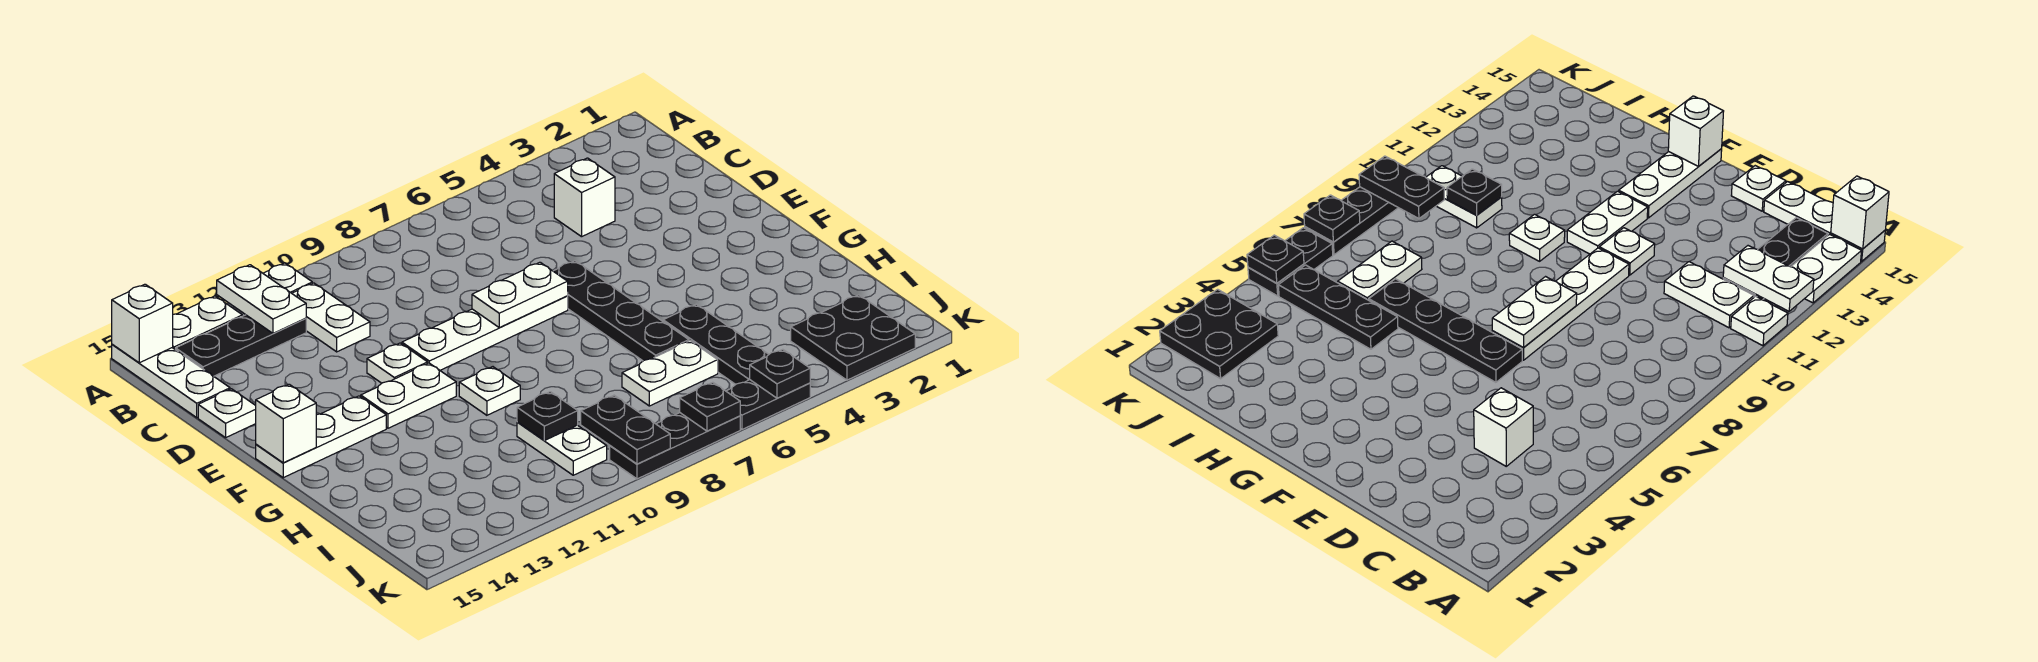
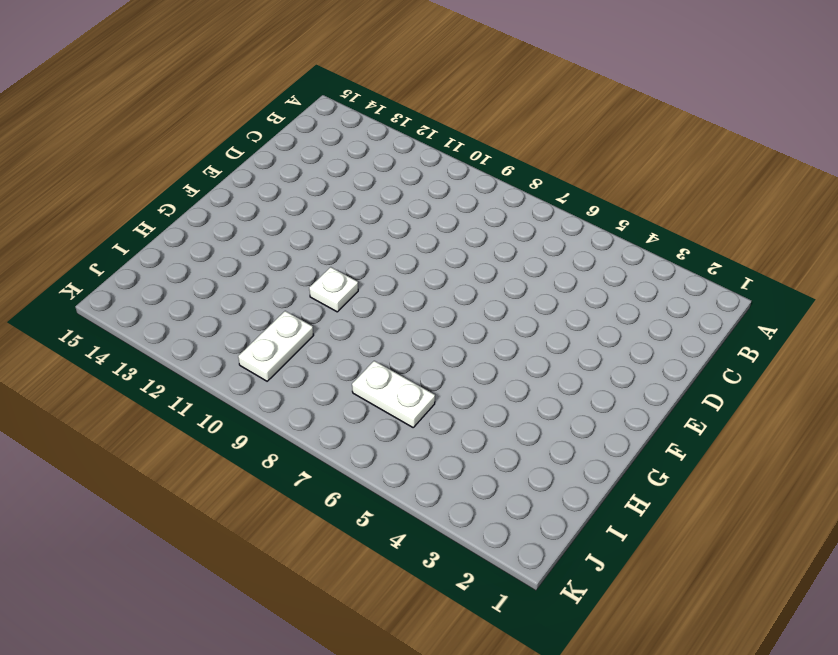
none -> white plate A11 level 1
none -> white plate A13:A14 level 1
none -> white plate A15:C15 level 1

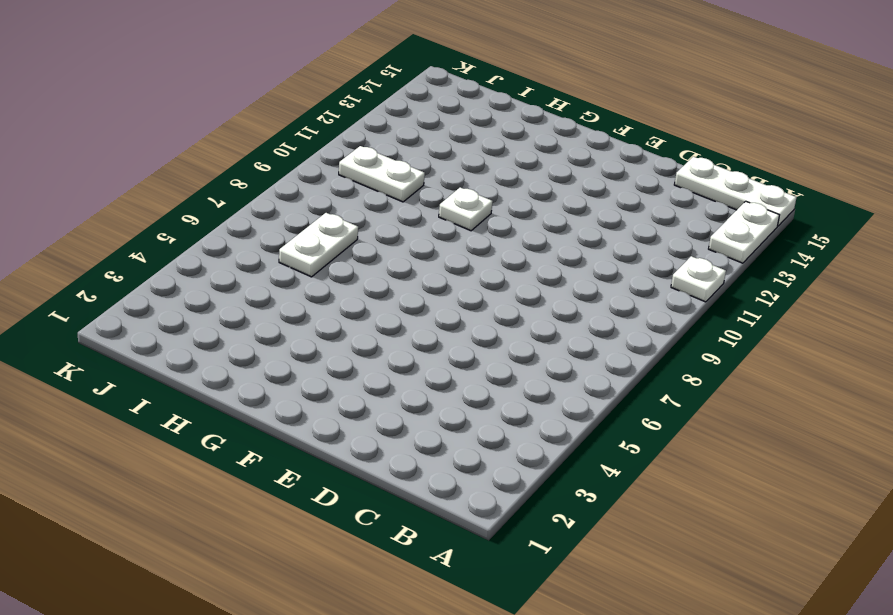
none -> white plate B11:C11 level 1
none -> black plate B12:B14 level 1
none -> white brick C4 level 1

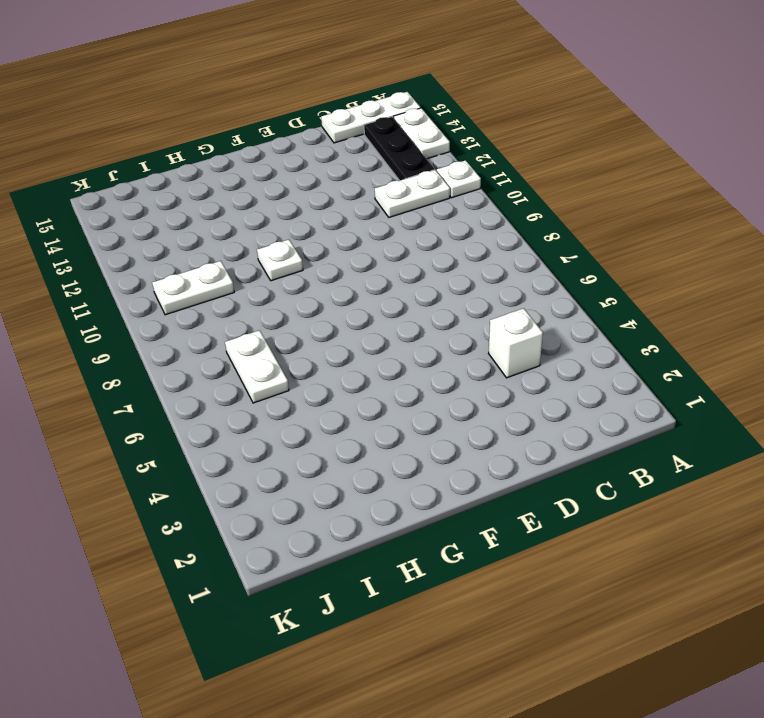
none -> white plate D15 level 1
none -> black plate E6:H6 level 1
none -> white plate E7:E10 level 1

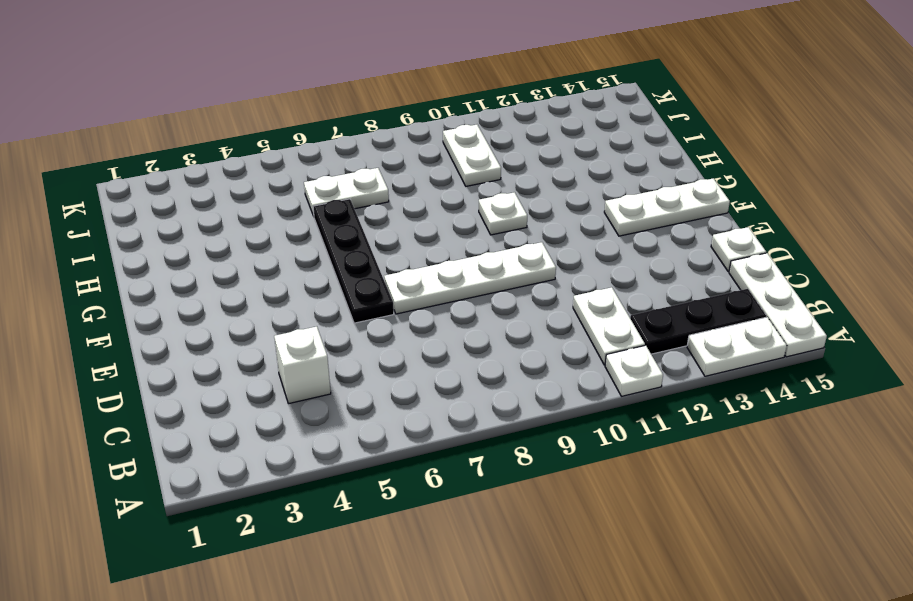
none -> white plate E11 level 1
none -> white plate F11:F12 level 1
none -> black plate H5:J5 level 1

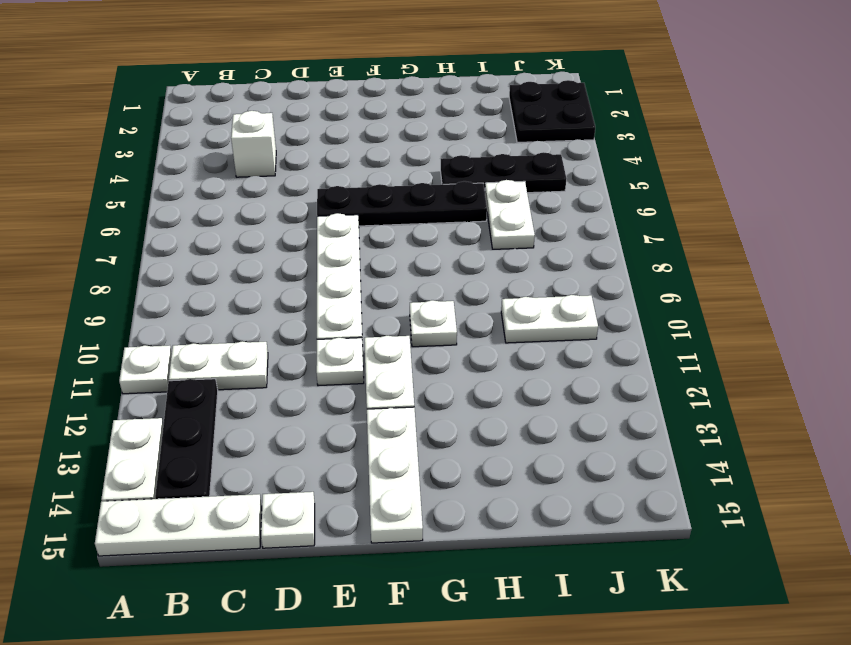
none -> black plate K5:K6 level 1
none -> black plate K7:K9 level 1
none -> white plate A12:B12 level 2

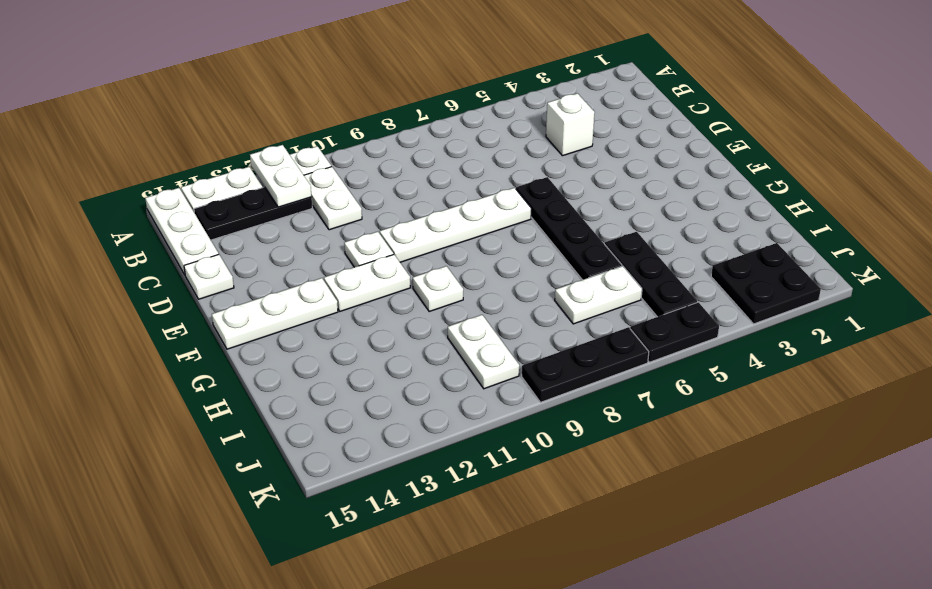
none -> white brick A15 level 2
none -> white plate E7:E8 level 2
none -> white brick F15 level 2

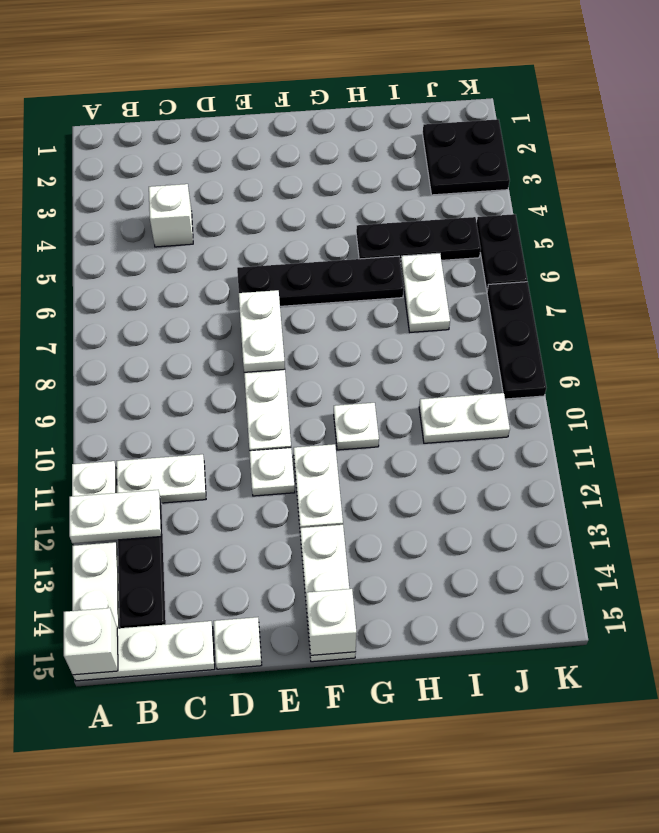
none -> black plate I10 level 2
none -> black plate J9:K9 level 2
none -> black plate K5 level 2

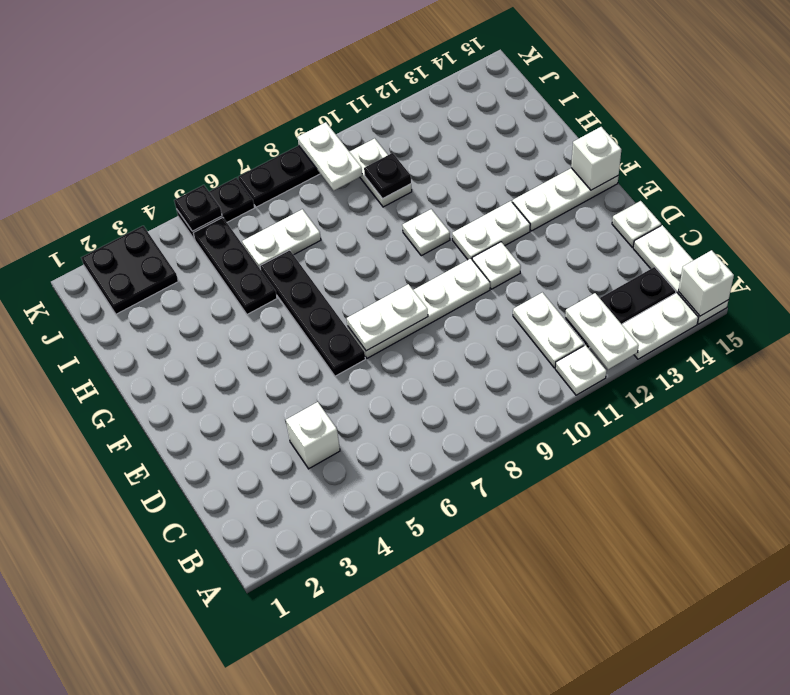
white plate J9:K9 level 2 -> black plate J9:K9 level 2
none -> black plate K7 level 2

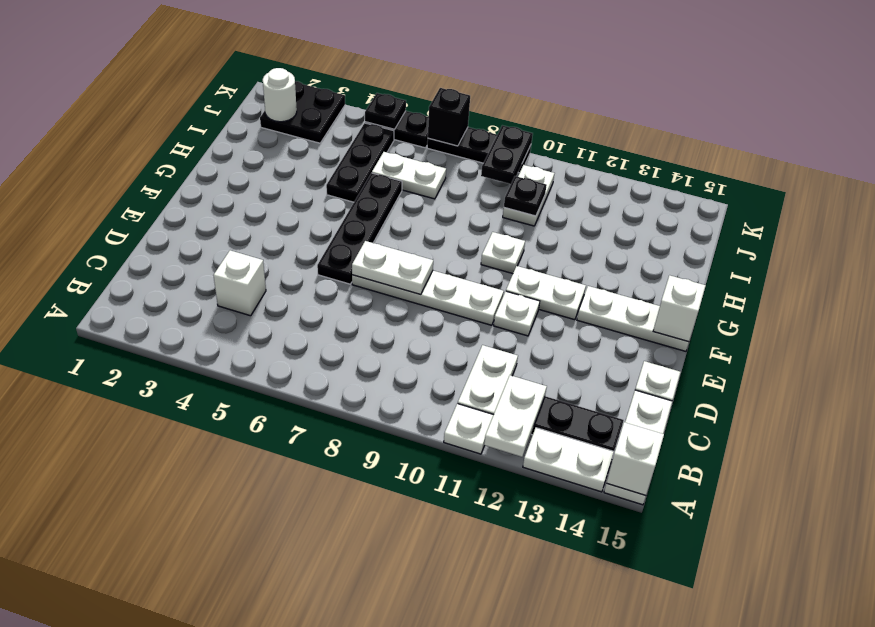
white round brick J2 level 2 -> none
black brick K7 level 2 -> black plate K7 level 2

